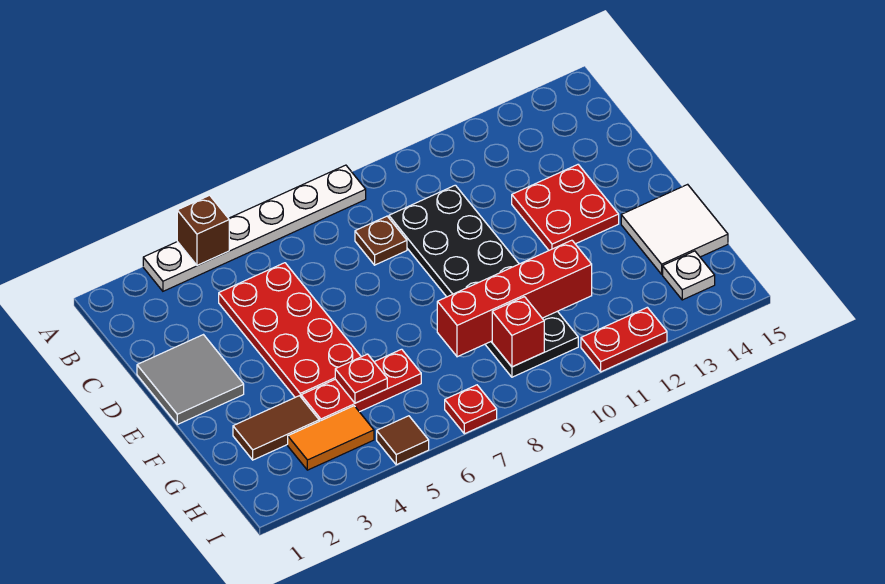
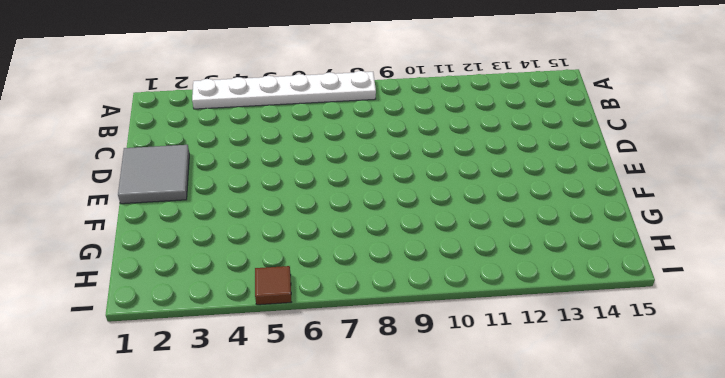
none -> red plate C4:F5 level 1
none -> brown plate C8 level 1
none -> black plate C9:H10 level 1

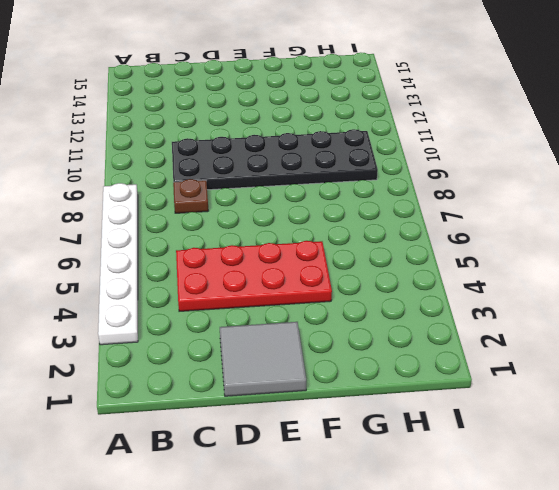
none -> red plate D12:E13 level 1
none -> white tile F14:G15 level 1
none -> brown tile G2:G3 level 1

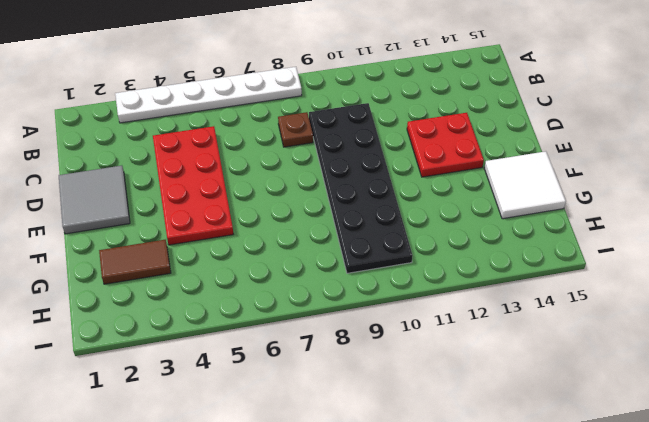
none -> red plate G4:G6 level 1
none -> orange tile H3:H4 level 1
none -> white plate H14 level 1

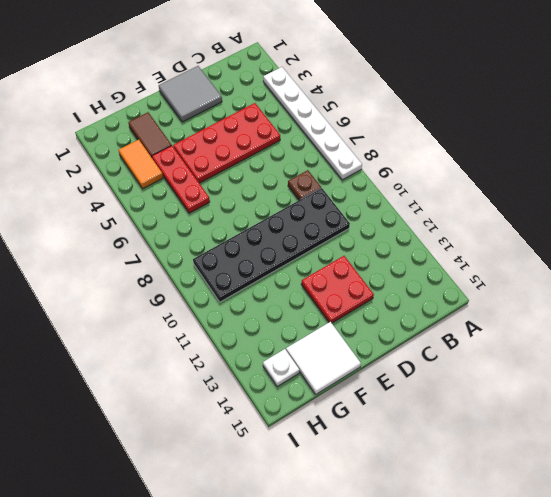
none -> brown tile I5 level 1
none -> red plate I7 level 1
none -> red plate I11:I12 level 1

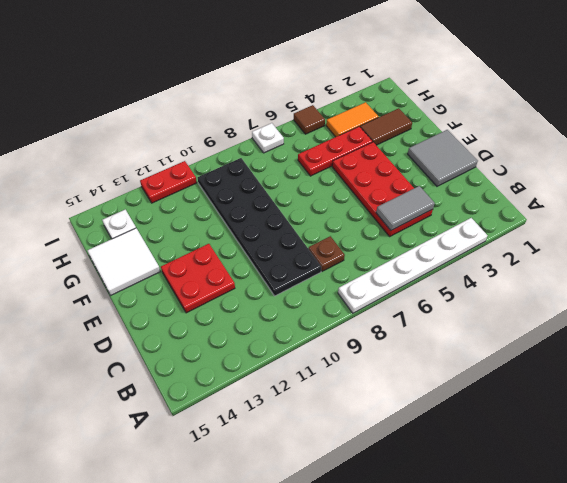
grey tile C4:C5 level 2 -> none
white plate I7 level 1 -> red plate I7 level 1
none -> brown brick A4 level 2
none -> red plate G5 level 2
none -> red brick G8:G11 level 2

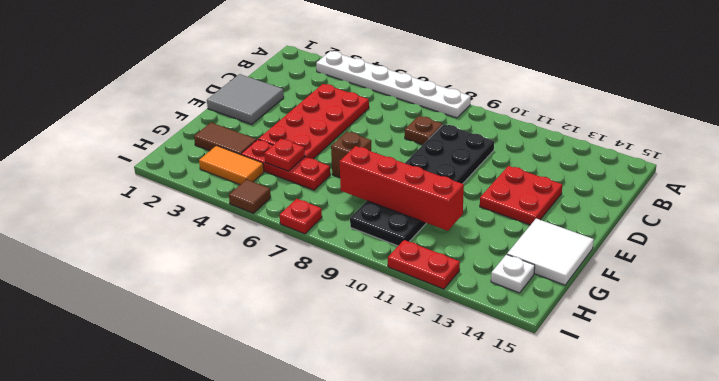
brown brick F7 level 1 -> brown brick A4 level 2
none -> red brick H9 level 2

